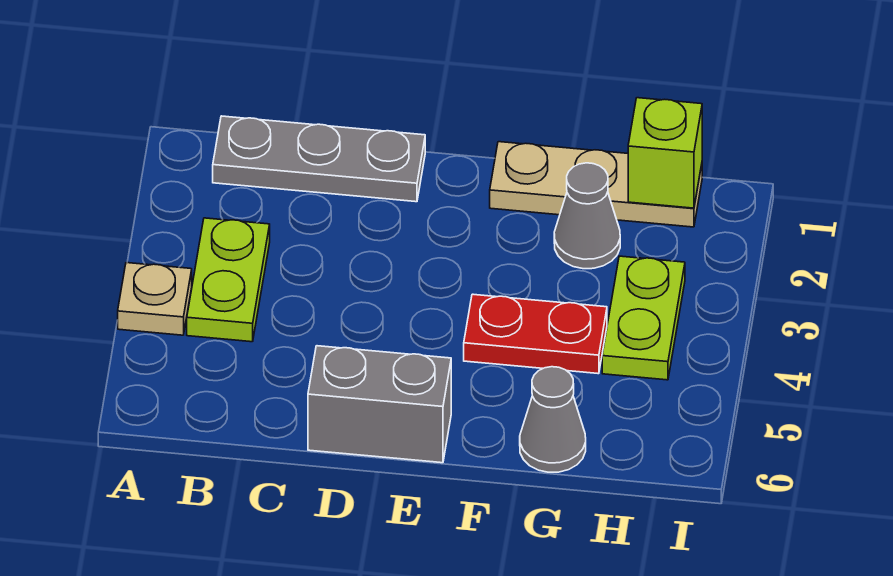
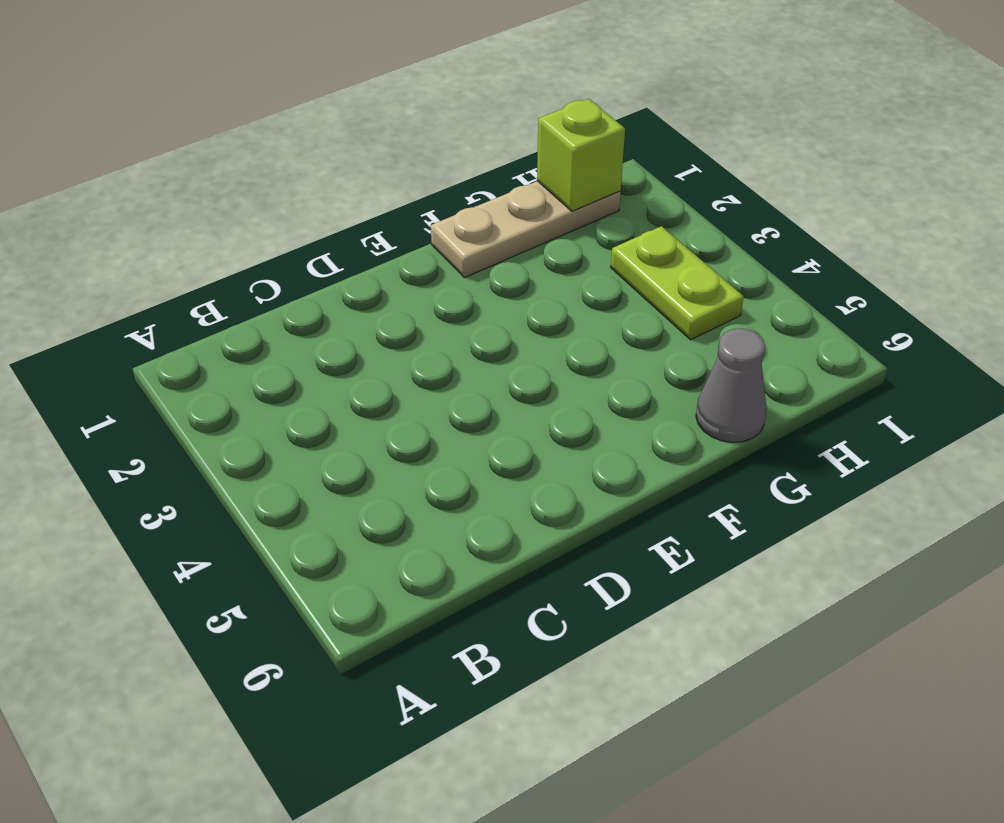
none -> tan plate A4 level 1
none -> grey plate B1:D1 level 1

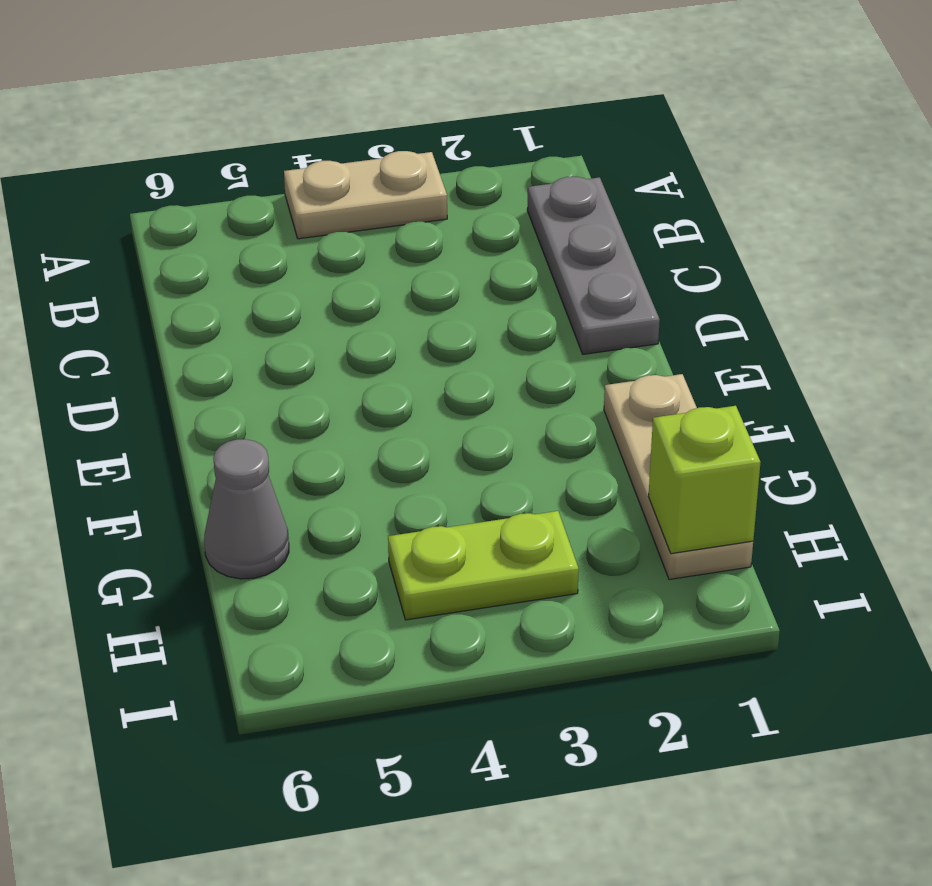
tan plate A3:A4 level 1 -> tan plate A4 level 1
none -> lime plate B3:B4 level 1
none -> grey brick D6:E6 level 1

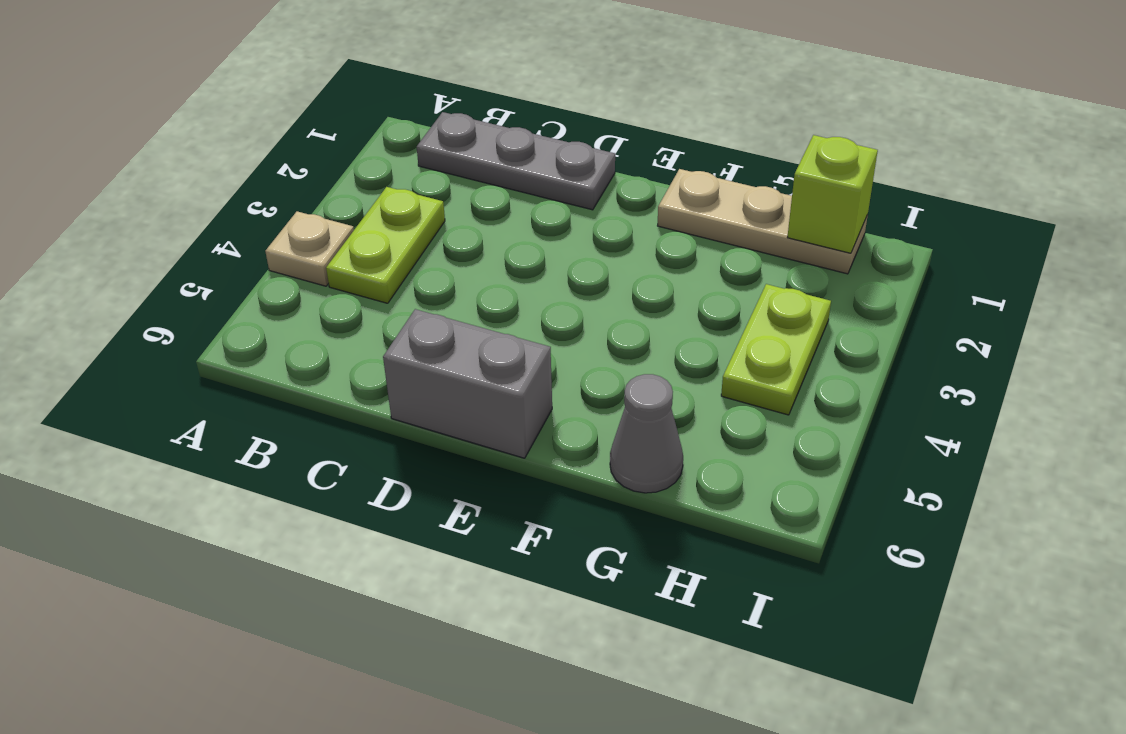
none -> red plate F4:G4 level 1
none -> grey cone G2 level 1

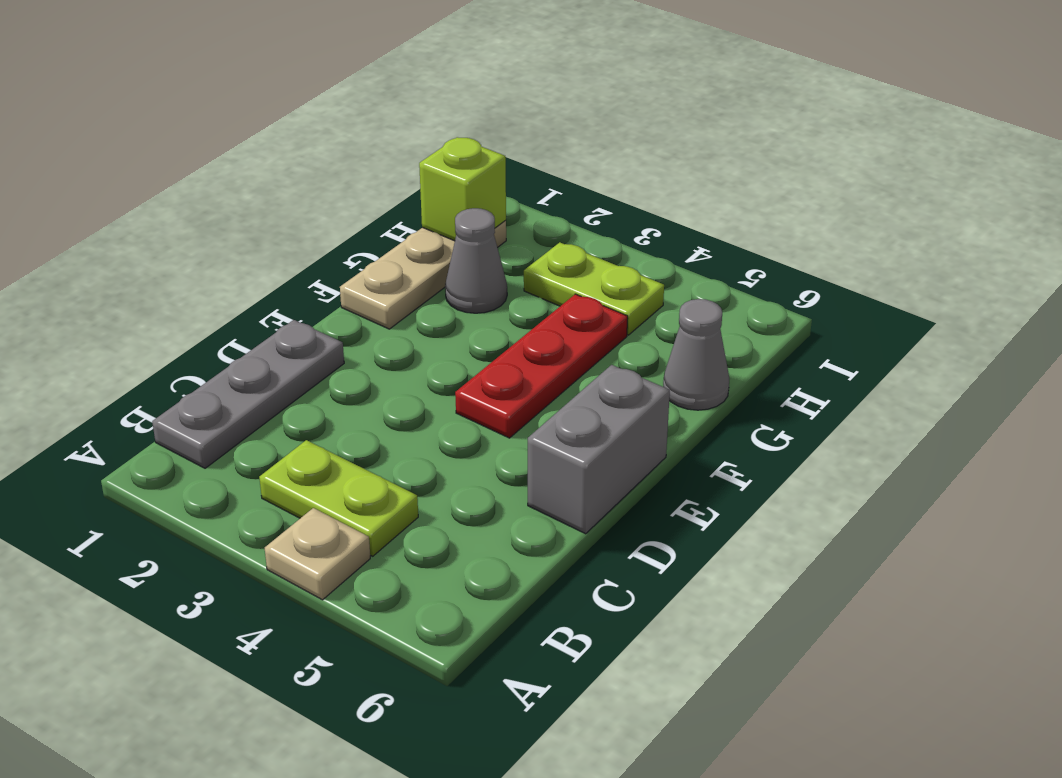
red plate E4:G4 level 1 -> red plate F4:G4 level 1

